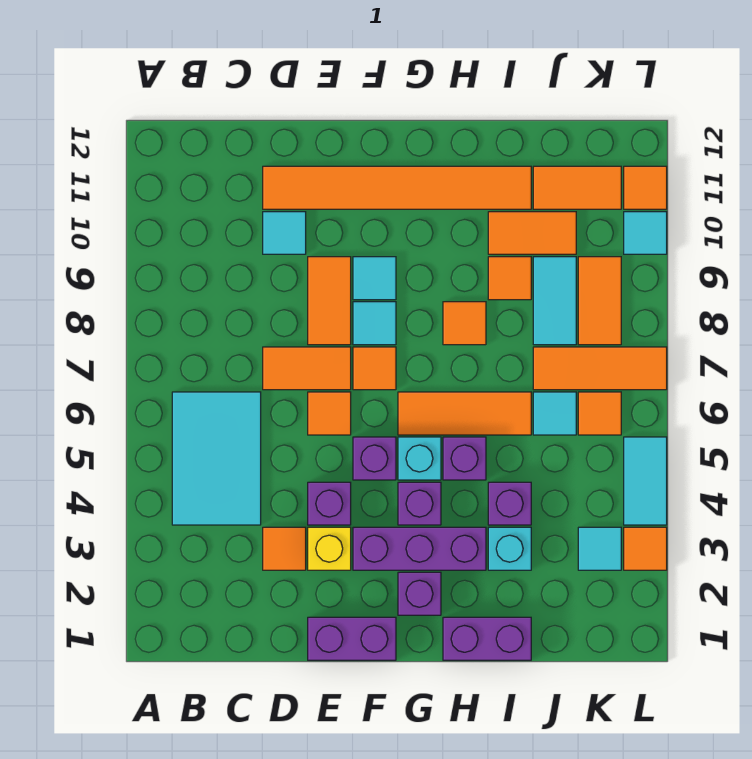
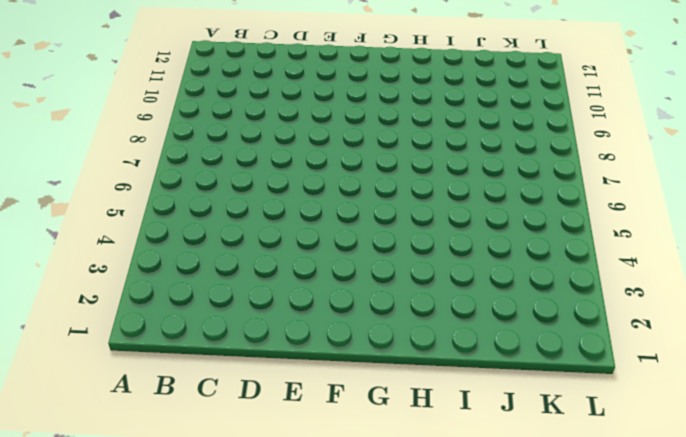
none -> cyan tile B4:C6 level 1
none -> orange tile D3 level 1
none -> orange tile D7:E7 level 1
none -> cyan tile D10 level 1

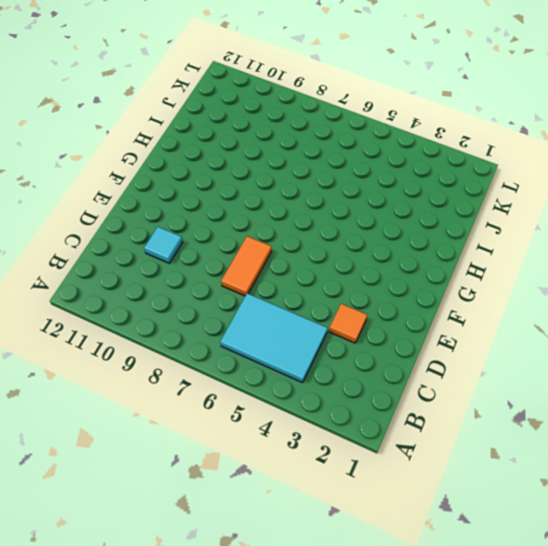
none -> orange tile D11:I11 level 1
none -> purple brick E1:F1 level 1
none -> yellow brick E3 level 1
none -> purple brick E4 level 1

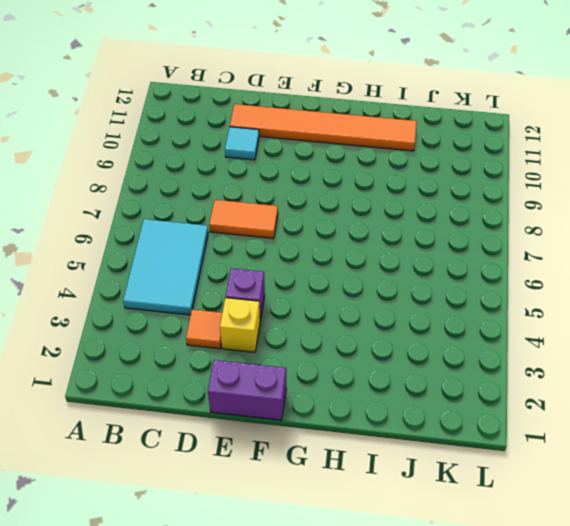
none -> orange tile E6 level 1
none -> orange tile E8:E9 level 1
none -> purple brick F3:H3 level 1
none -> purple brick F5 level 1

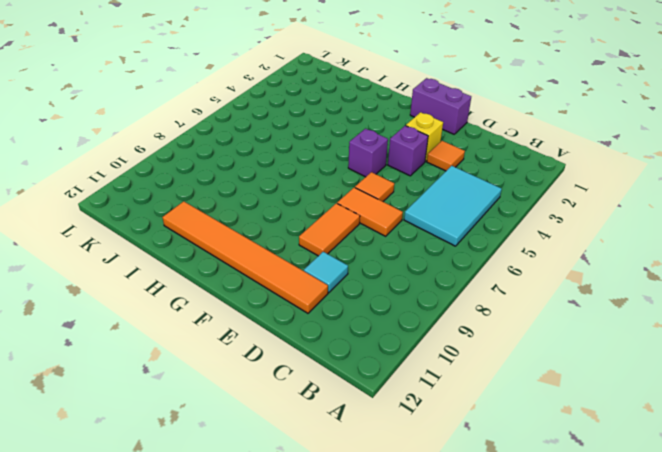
none -> purple brick F3:H3 level 1
none -> orange tile F7 level 1
none -> cyan tile F8 level 1
none -> cyan tile F9 level 1

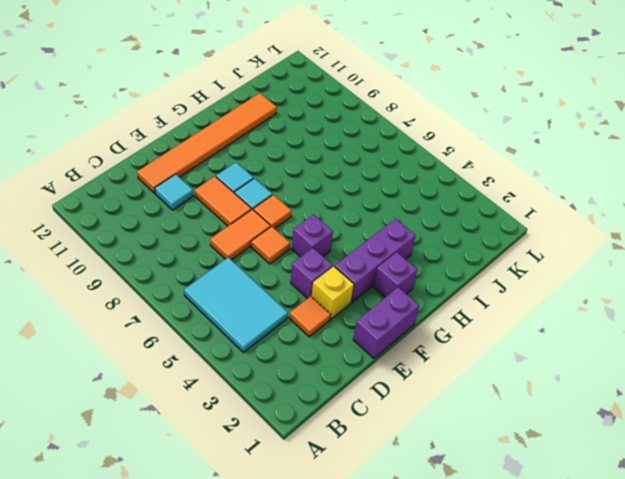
none -> purple brick G4 level 1
none -> cyan brick G5 level 1
none -> orange tile G6:I6 level 1
none -> purple brick H1:I1 level 1

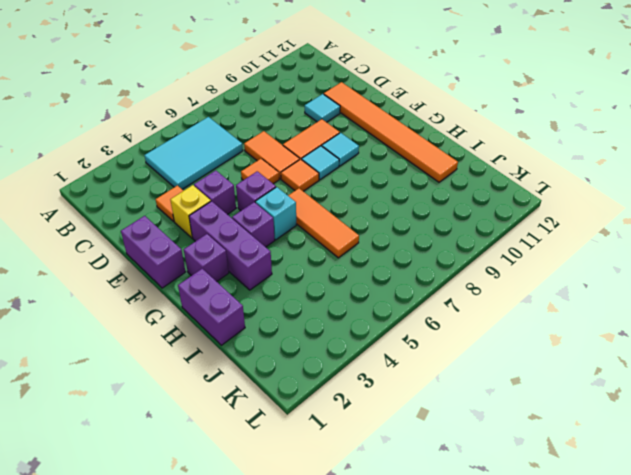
none -> purple brick H5 level 1
none -> orange tile H8 level 1
none -> cyan brick I3 level 1
none -> purple brick I4 level 1

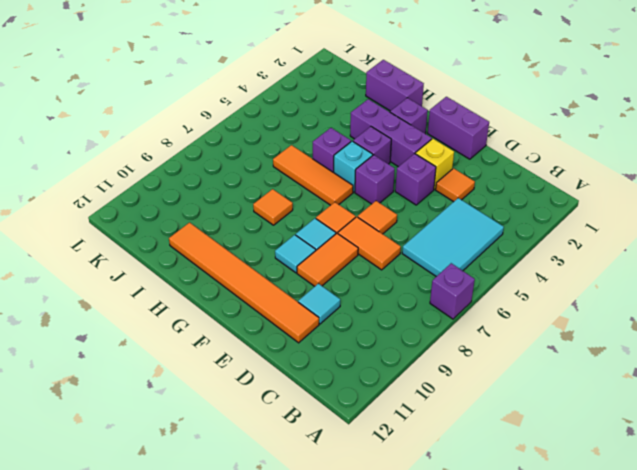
purple brick A7 level 1 -> purple brick I4 level 1
none -> cyan brick I3 level 1
none -> orange tile I9 level 1
none -> orange tile I10:J10 level 1
none -> cyan tile J6 level 1

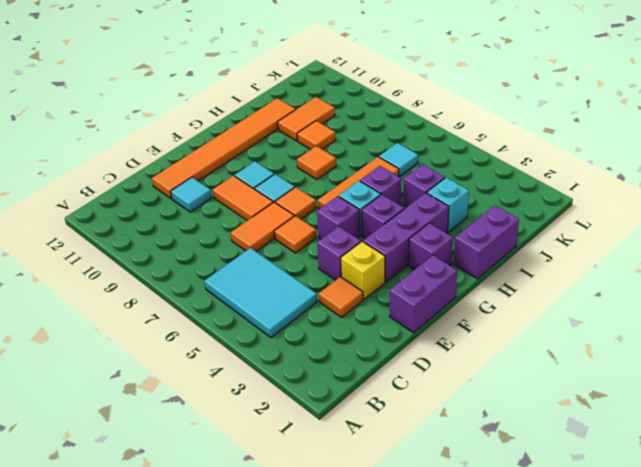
none -> orange tile J7:L7 level 1
none -> cyan tile J8:J9 level 1
none -> orange tile J11:K11 level 1
none -> cyan tile K3 level 1

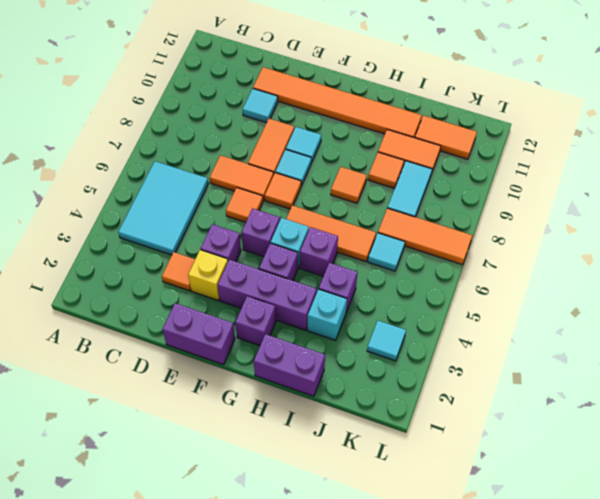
none -> orange tile K6 level 1
none -> orange tile K8:K9 level 1
none -> orange tile L3 level 1
none -> cyan tile L4:L5 level 1

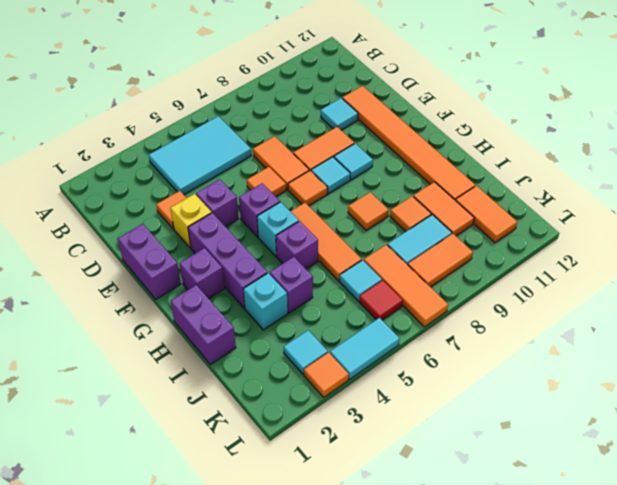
red tile K6 level 1 -> orange tile K6 level 1
none -> purple brick G4 level 1
none -> cyan tile L10 level 1
none -> orange tile L11 level 1

